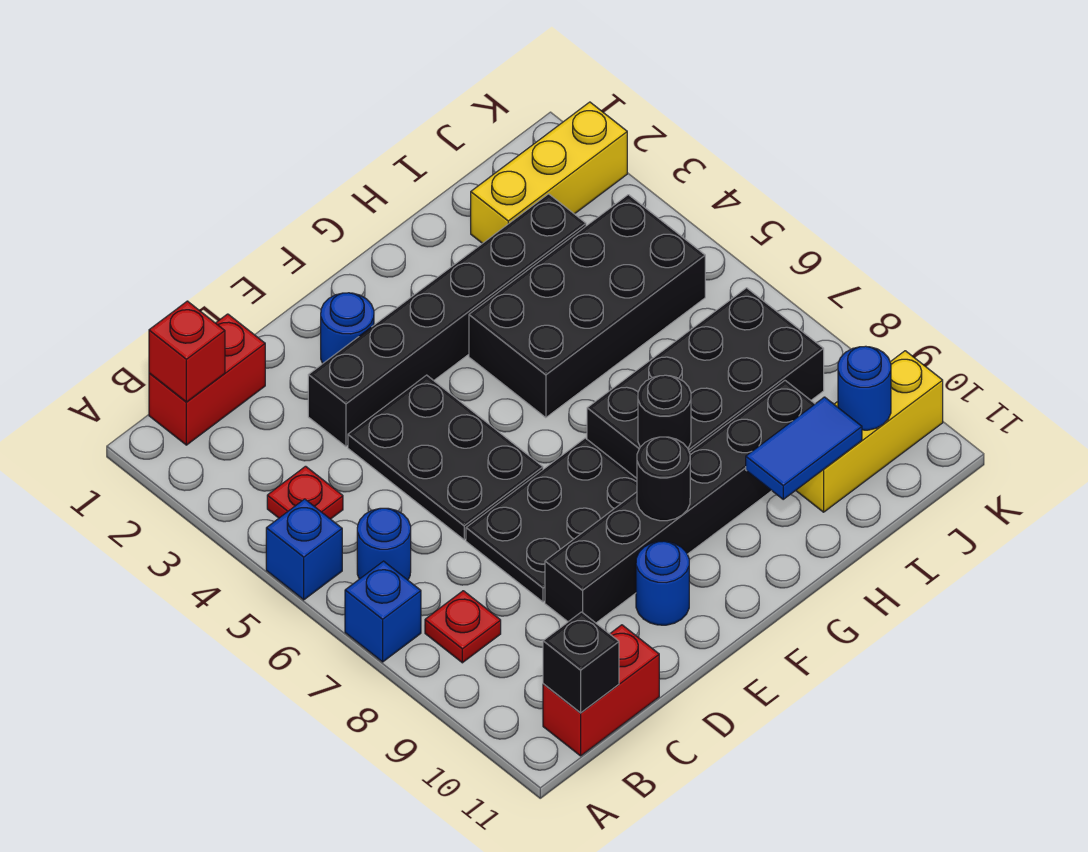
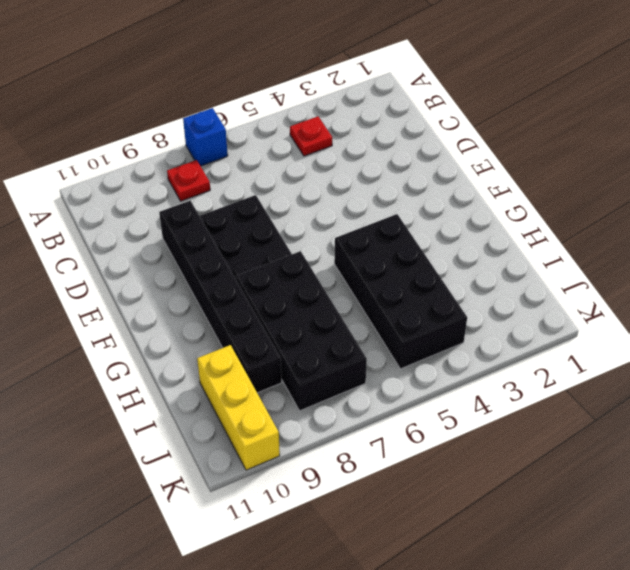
none -> blue brick A5 level 1
none -> red brick B1:C1 level 1
none -> blue round brick B6 level 1

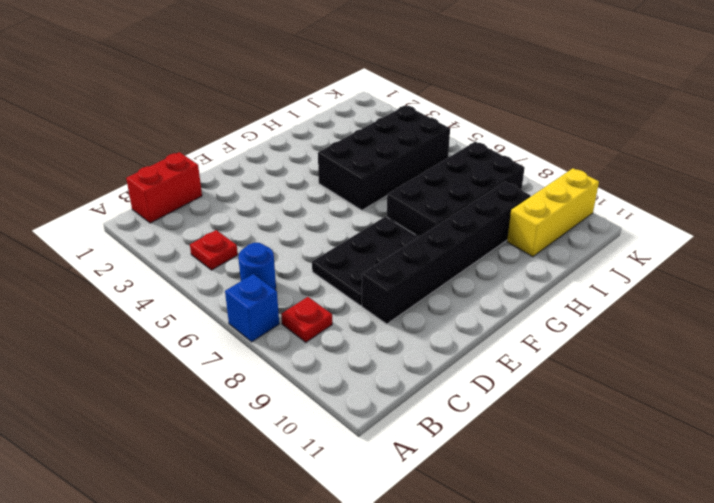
none -> blue brick A5 level 1
none -> red brick B11:C11 level 1
none -> black brick D3:I3 level 1

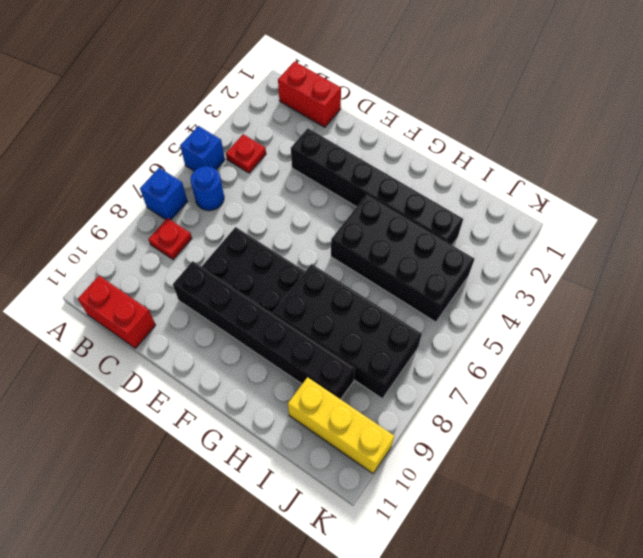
none -> black plate D4:E6 level 1
none -> blue round brick E2 level 1
none -> blue round brick E10 level 1

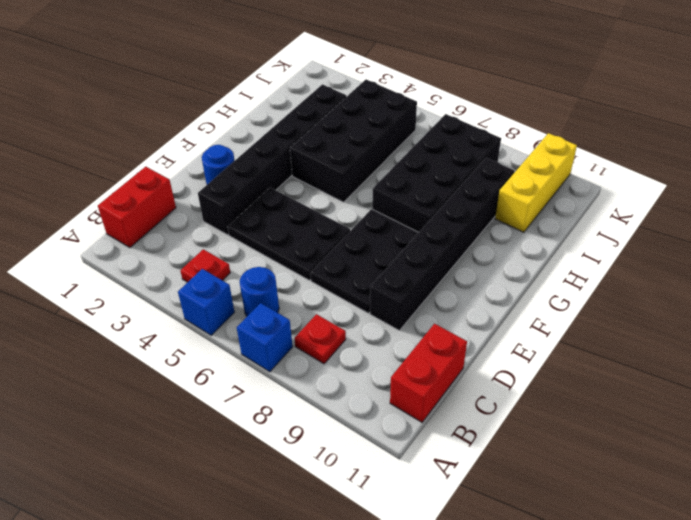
none -> blue round brick E10 level 1
none -> yellow brick I2:K2 level 1
none -> red brick B1 level 2

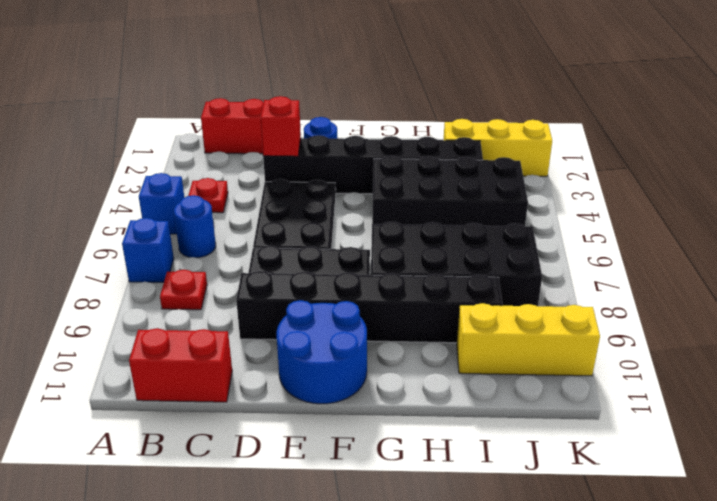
red brick D3 level 2 -> red brick B1 level 2
blue round brick E10:F11 level 1 -> blue round brick E10 level 1
none -> black brick B11 level 2
none -> black round brick F9 level 2
none -> black round brick G8 level 2

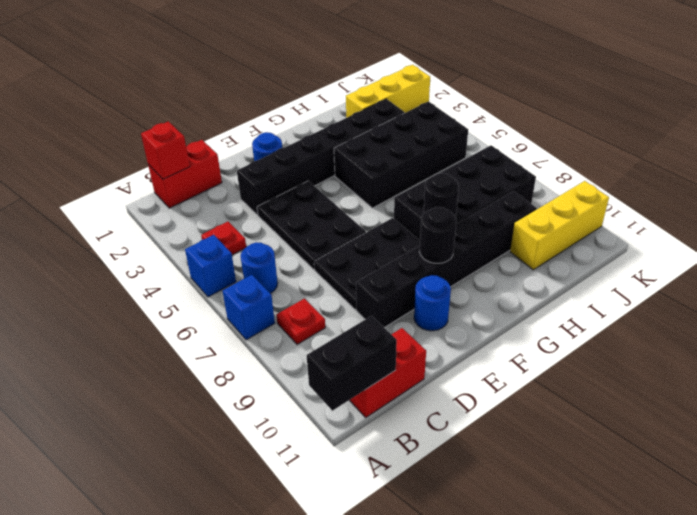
black brick A11:B11 level 2 -> black brick B11 level 2
none -> blue tile H10:I10 level 2
none -> blue round brick J10 level 2

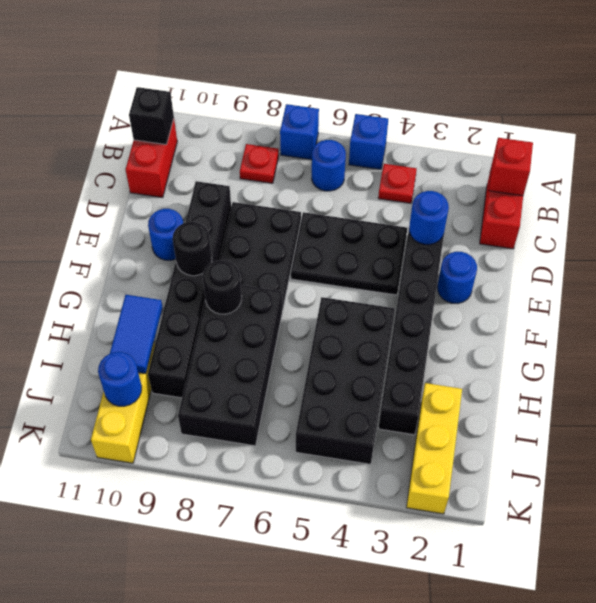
blue round brick D3 level 2 -> none

